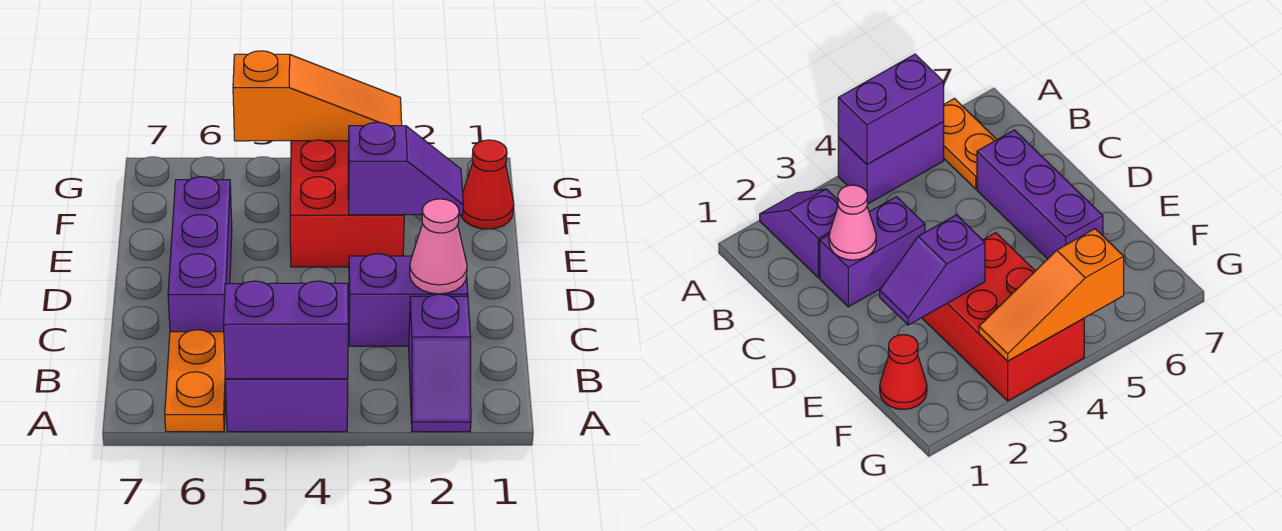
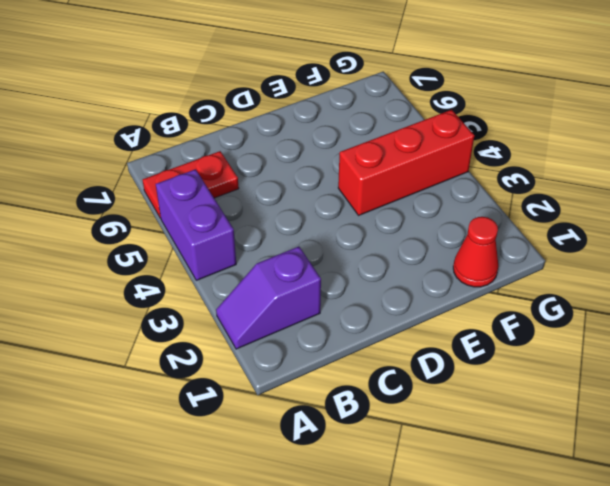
red plate A6:B6 level 1 -> orange plate A6:B6 level 1
red brick E4:G4 level 1 -> red brick E3:G4 level 1
none -> purple brick C2:C3 level 1
none -> purple brick C6:E6 level 1

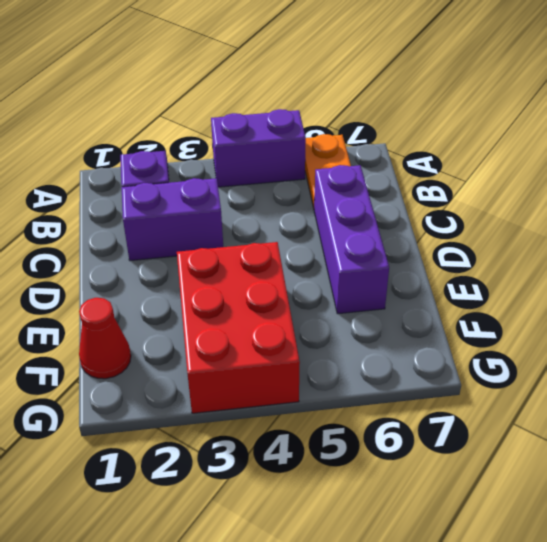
none -> purple brick A4:A5 level 2
none -> pink cone C2 level 2

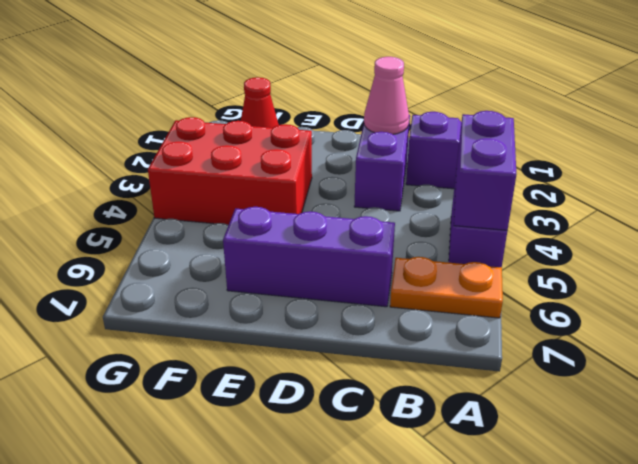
none -> purple slope E2:E3 level 2 top 3
none -> orange slope G3:G5 level 2 top 5

